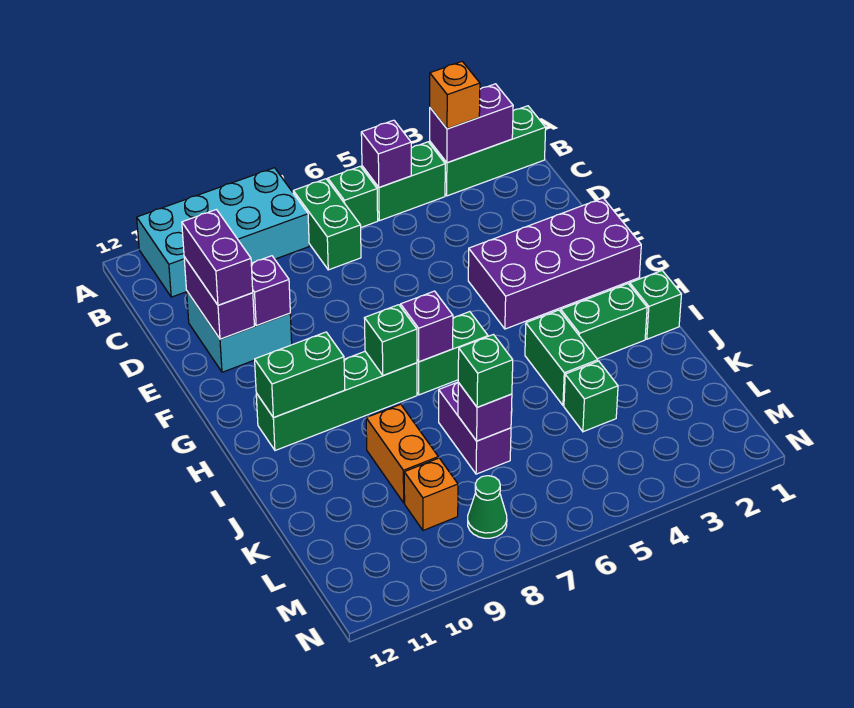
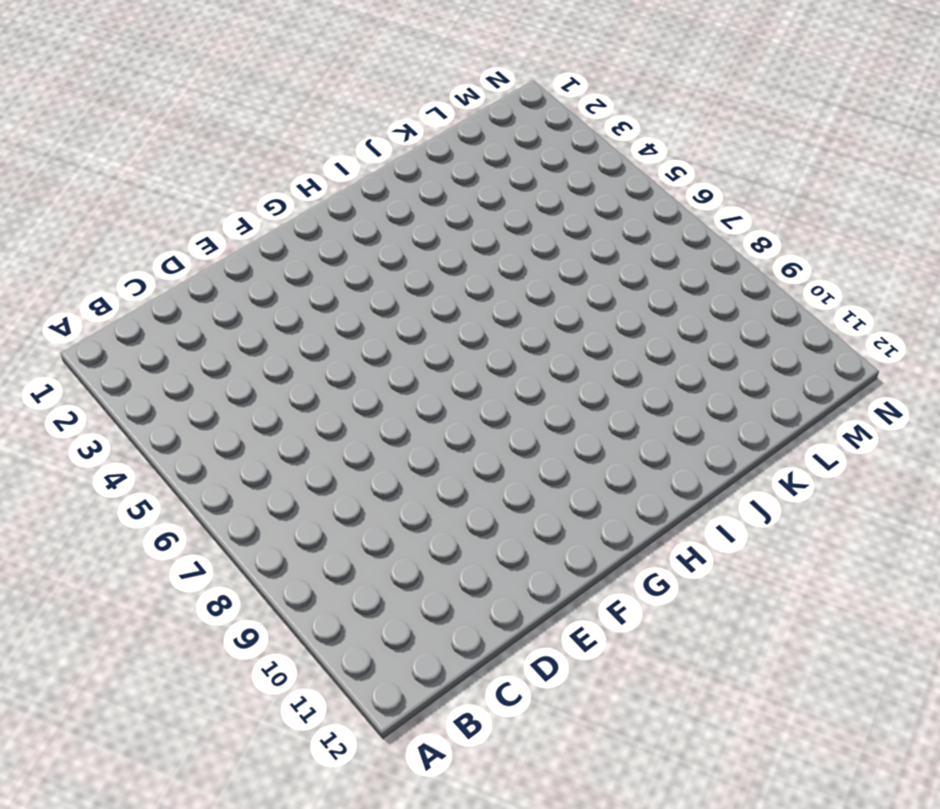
none -> cyan brick A8:B11 level 1
none -> green brick B1:B3 level 1
none -> green brick B4:B5 level 1

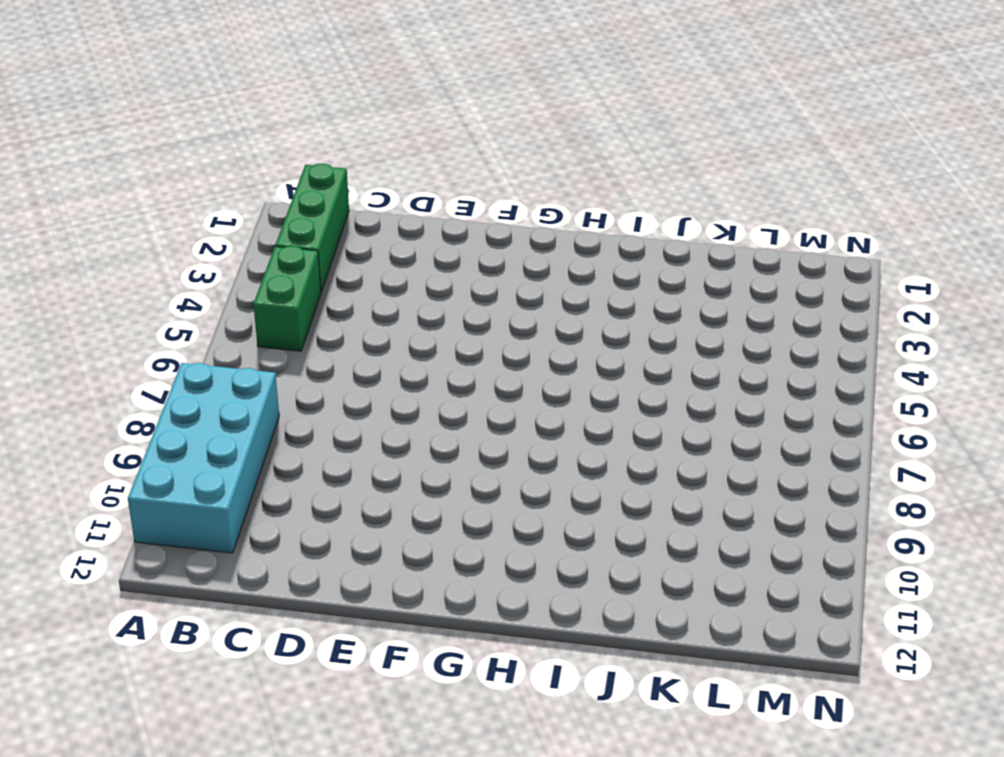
none -> green brick B6 level 1
none -> green brick B7:C7 level 1
none -> cyan brick D10:E11 level 1

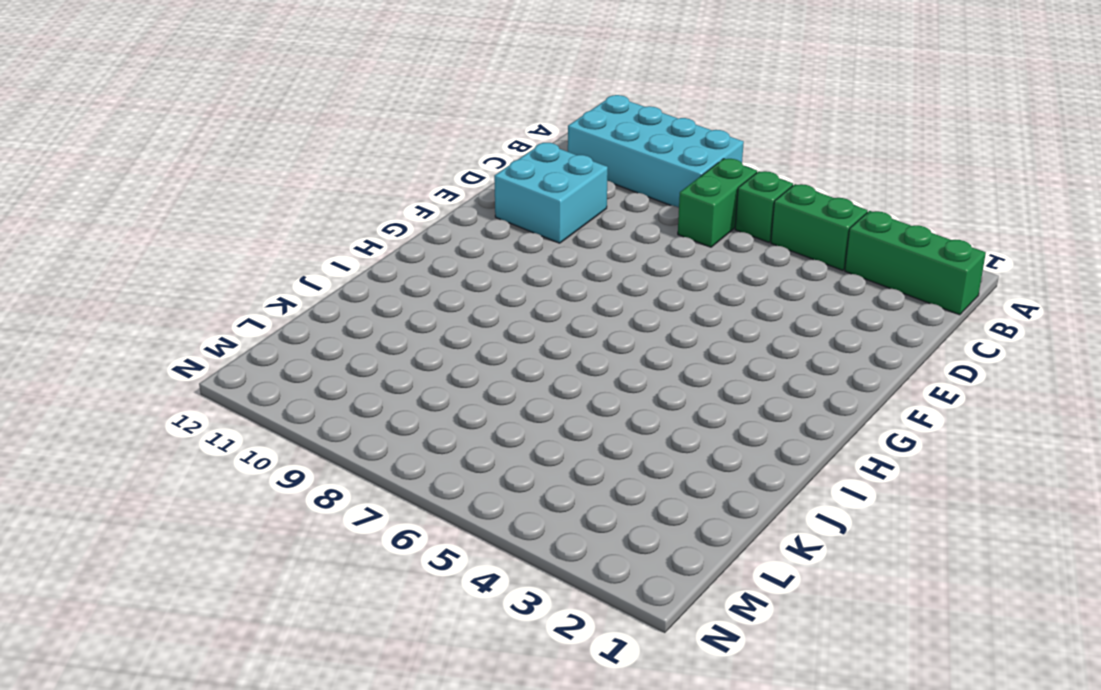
none -> purple brick F1:G4 level 1
none -> green brick H6:H7 level 1
none -> green brick H8:H11 level 1

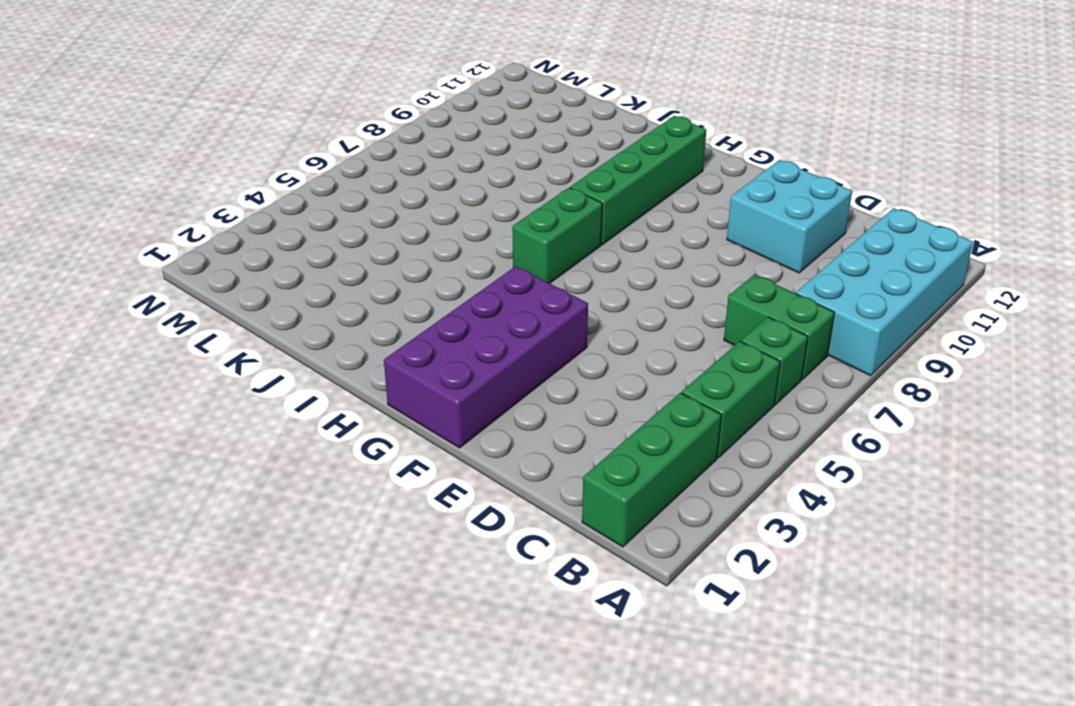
none -> green brick I1 level 1
none -> green brick I2:I3 level 1
none -> green brick I4:J4 level 1

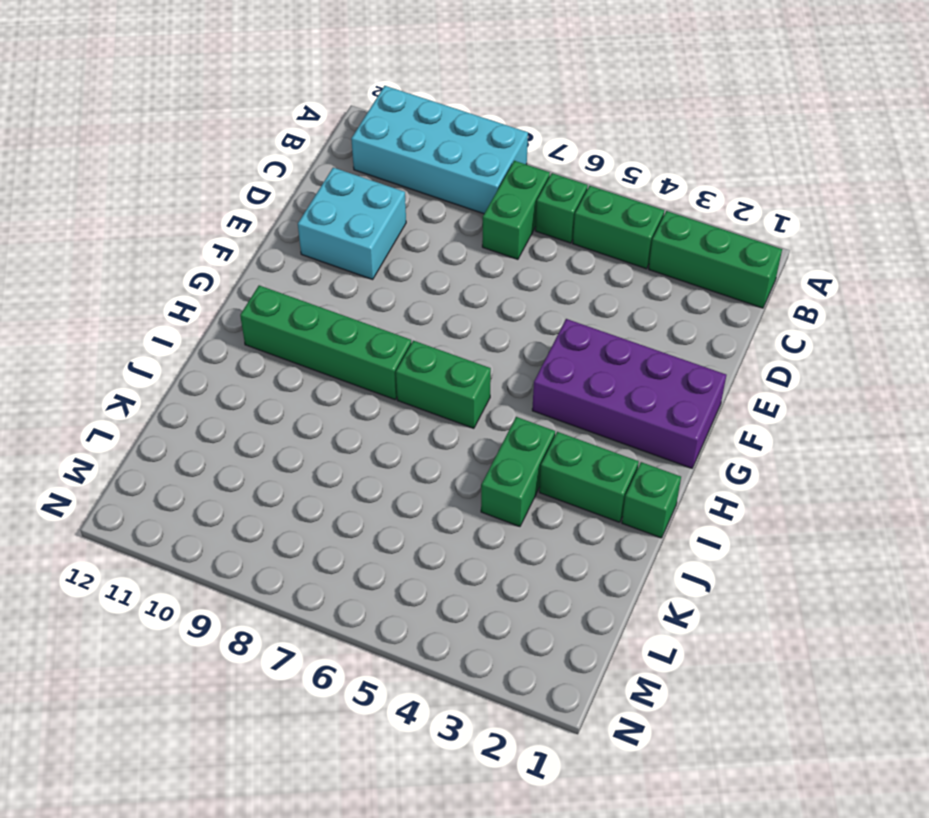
none -> purple brick J7:K7 level 1
none -> orange brick J9:K9 level 1
none -> green brick K4 level 1

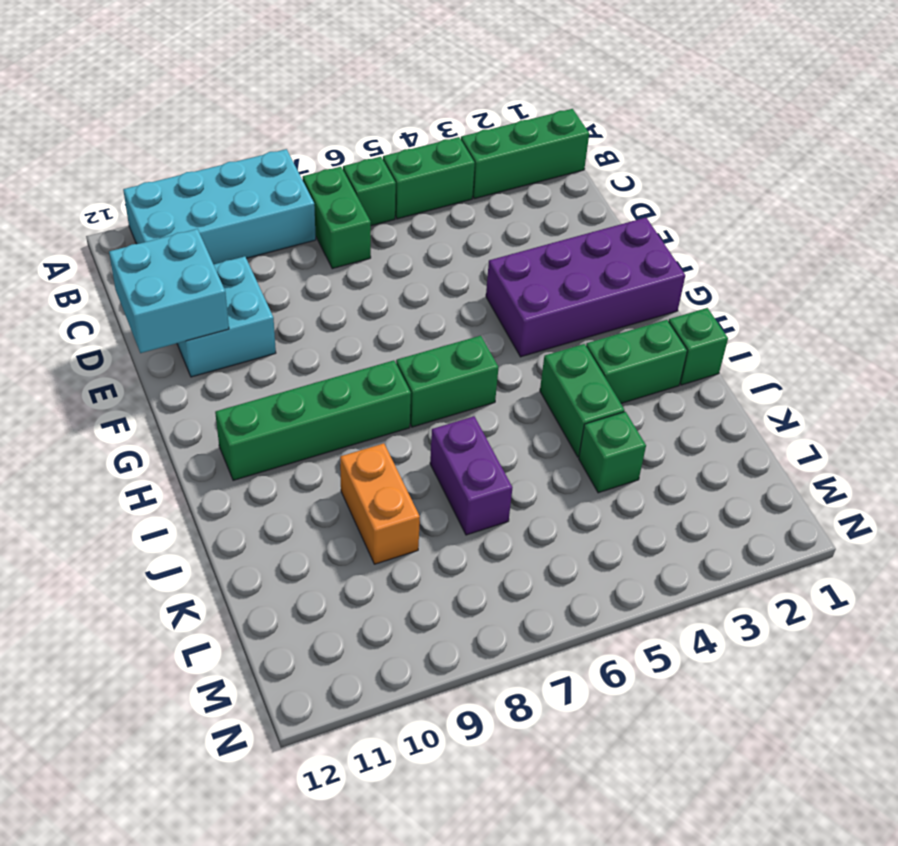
cyan brick D11:E12 level 2 -> purple brick D11:E11 level 2
none -> orange brick L9 level 1
none -> green cone M8 level 1
none -> purple brick B2:B3 level 2

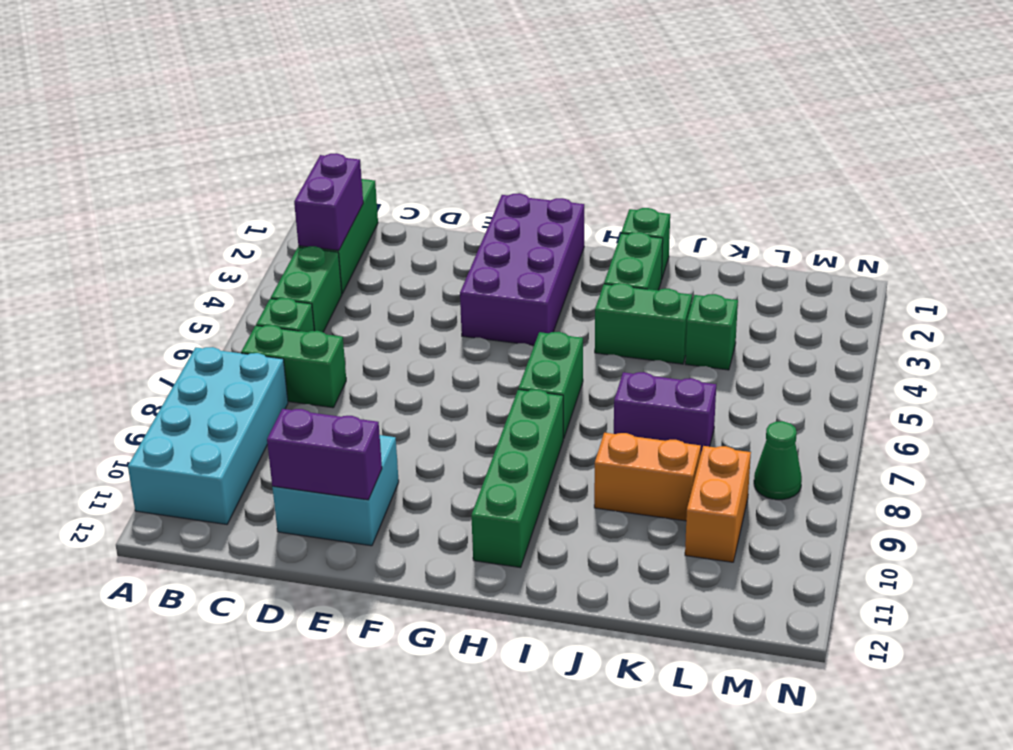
orange brick L9:L10 level 1 -> orange brick L9 level 1
none -> purple brick B5 level 2
none -> purple brick E10 level 2
none -> purple brick H7 level 2

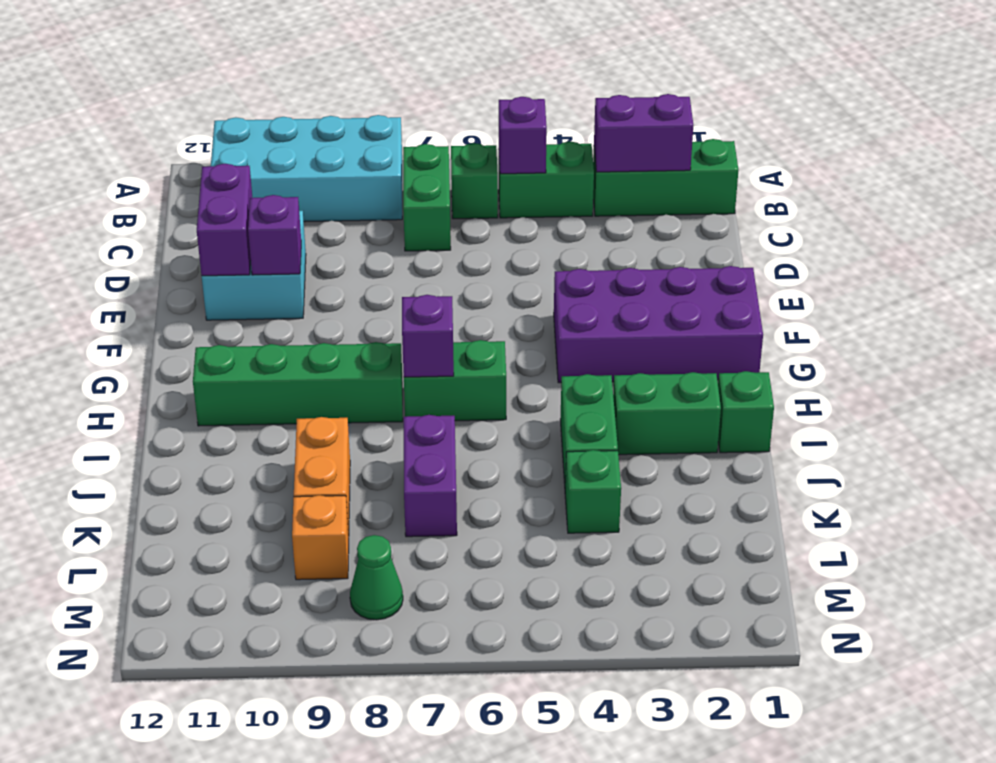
none -> green brick H8 level 2
none -> green brick H10:H11 level 2
none -> purple brick K7 level 2

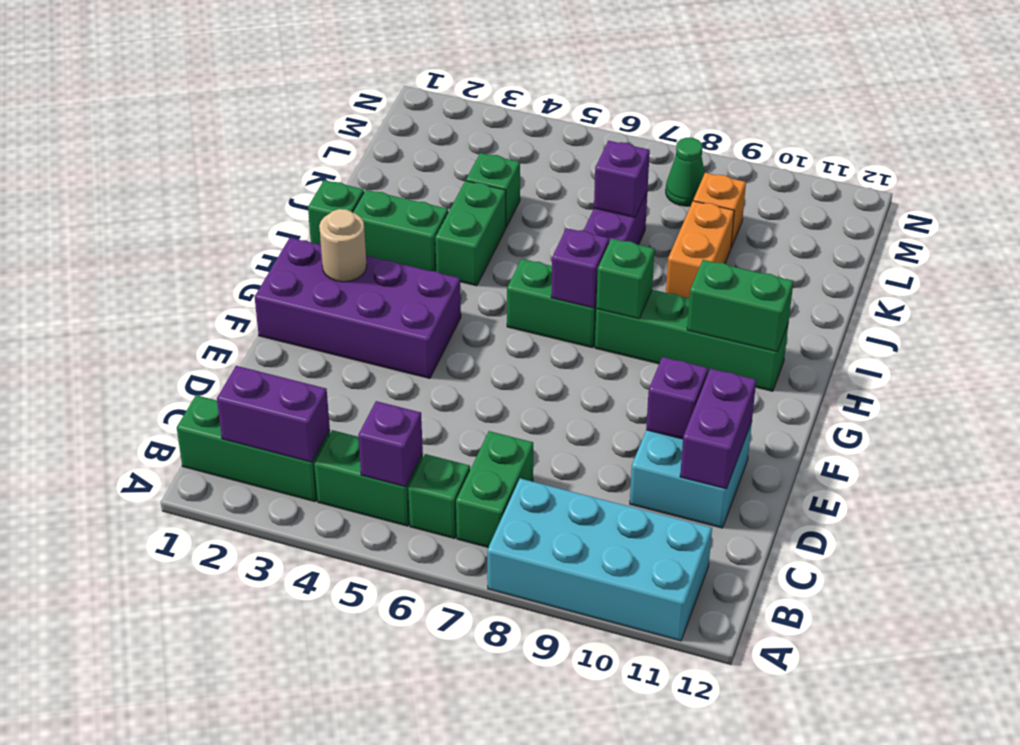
tan round brick G2 level 2 -> none
none -> orange brick B3 level 3
none -> purple brick D11:E11 level 3
none -> green brick K7 level 3

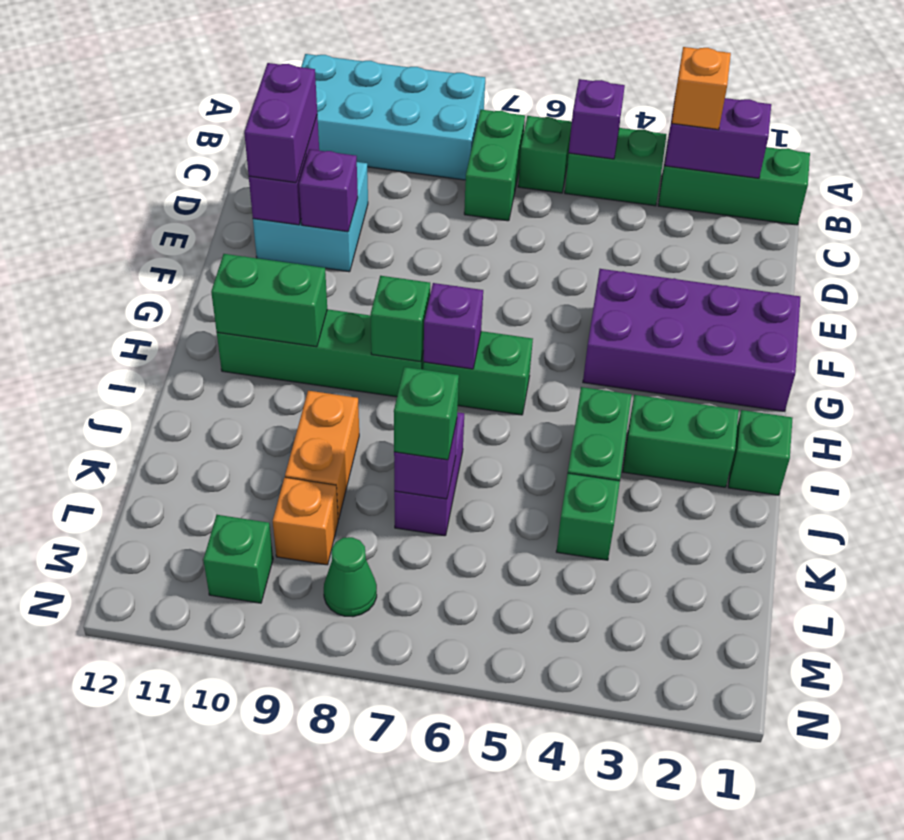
green brick M10 level 1 -> none

